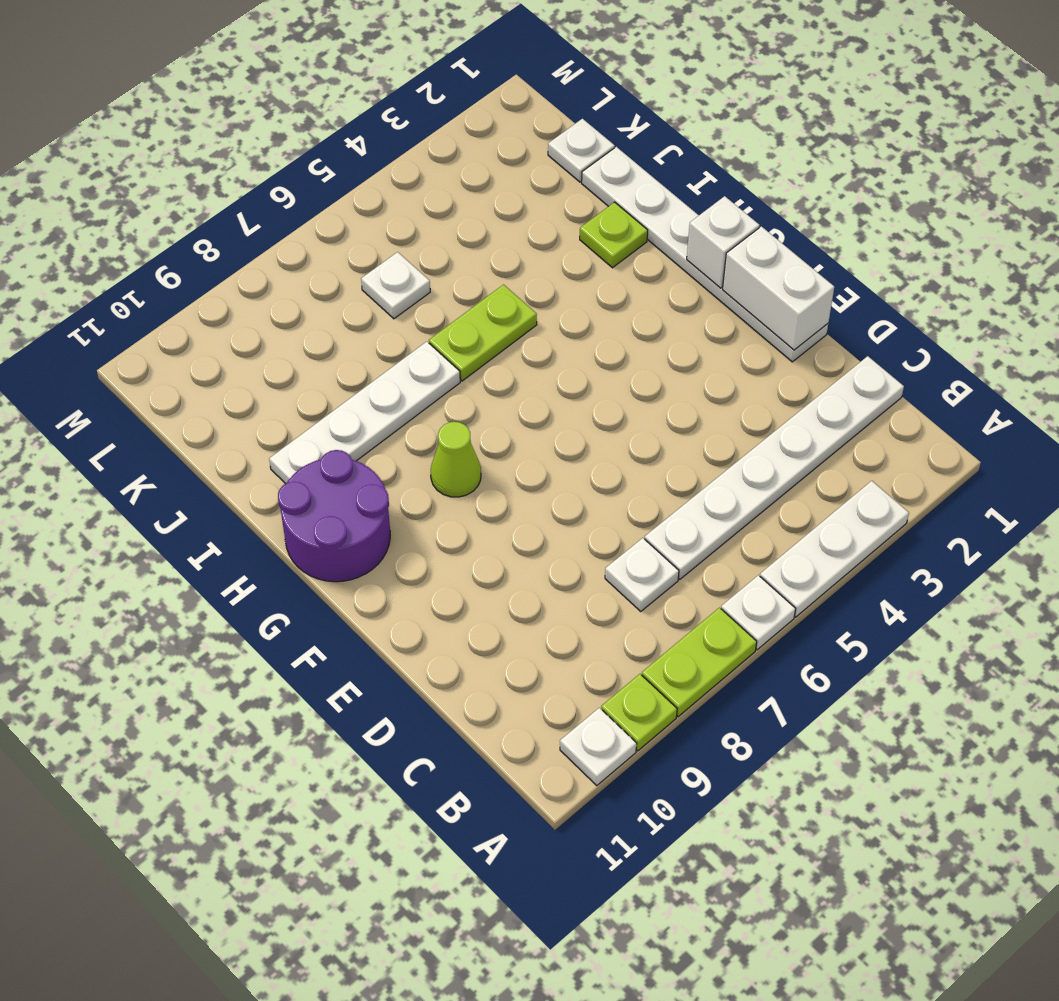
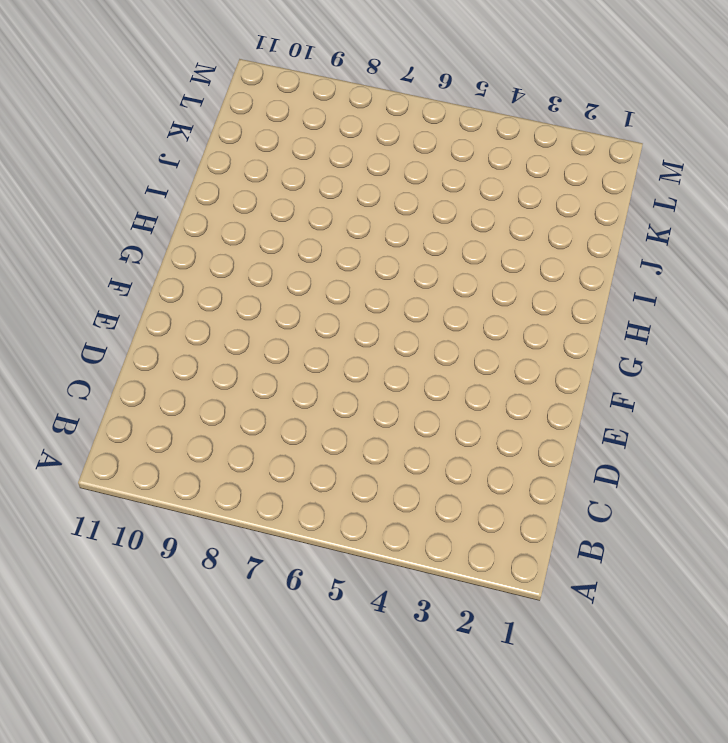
none -> white plate A3:A5 level 1
none -> white plate A6 level 1
none -> lime plate A7:A8 level 1

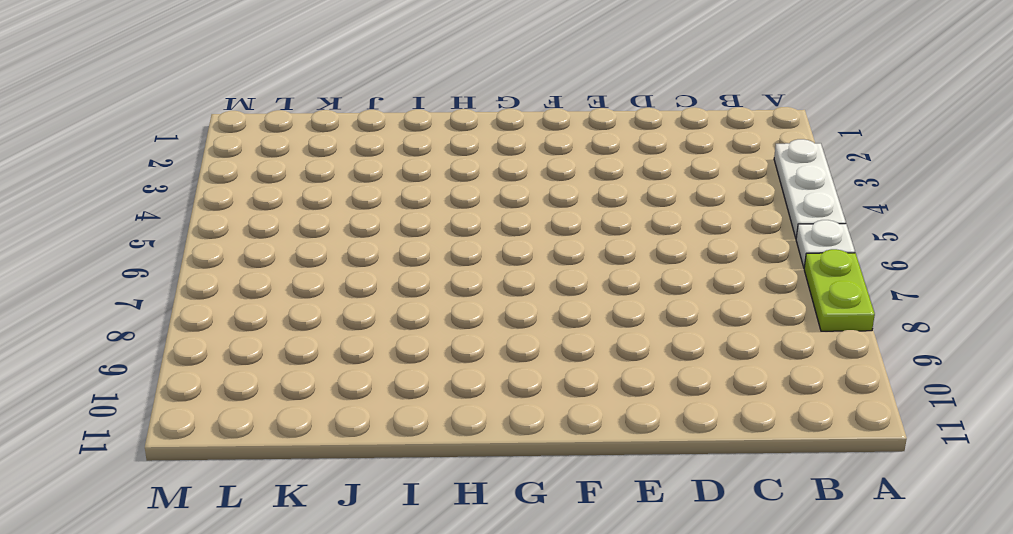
none -> lime plate A9 level 1
none -> white plate A10 level 1
none -> white plate C1:C6 level 1

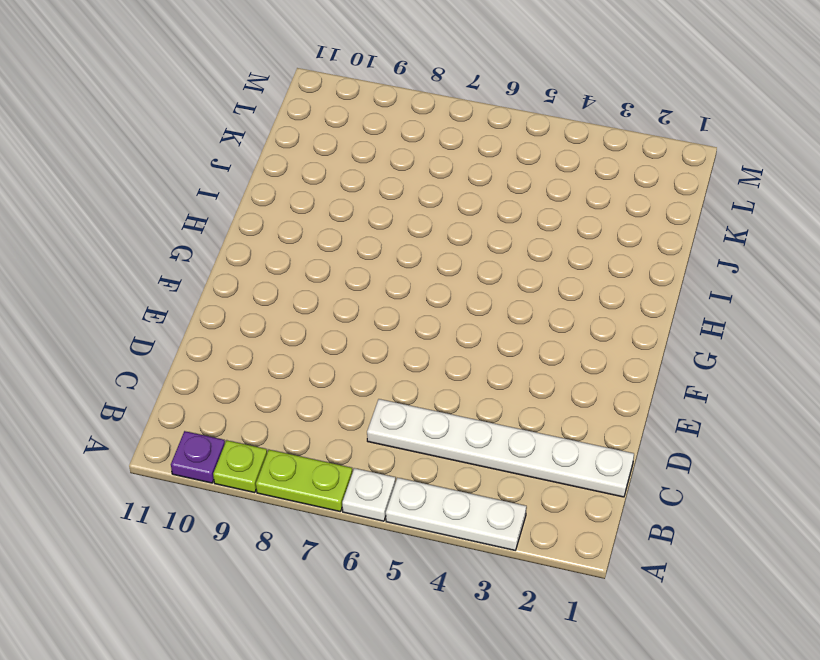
purple plate A10 level 1 -> white plate A10 level 1
none -> white plate C7 level 1
none -> white plate E1:J1 level 1
none -> lime cone G8 level 1

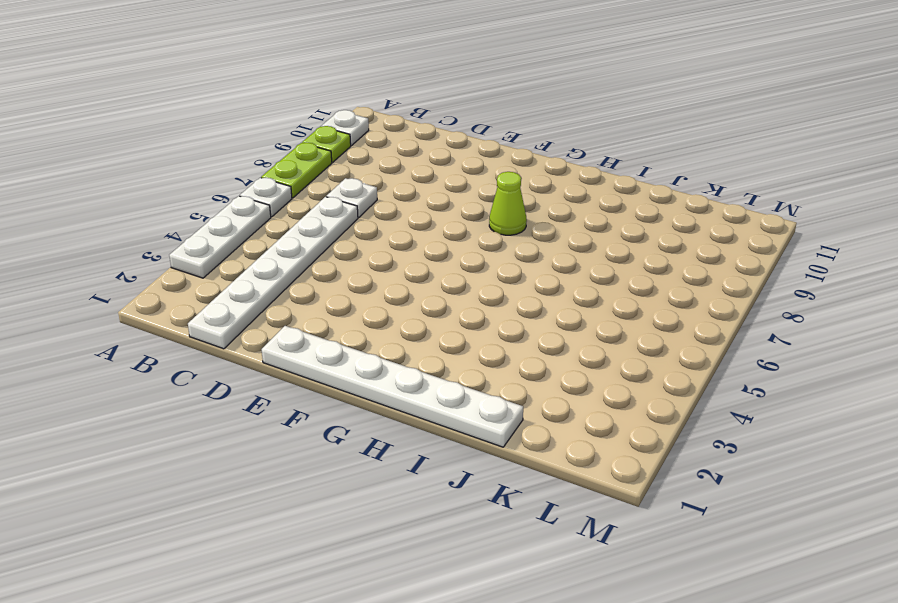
none -> purple round brick G10:H11 level 1
none -> lime plate I2 level 1
none -> lime plate I5:I6 level 1

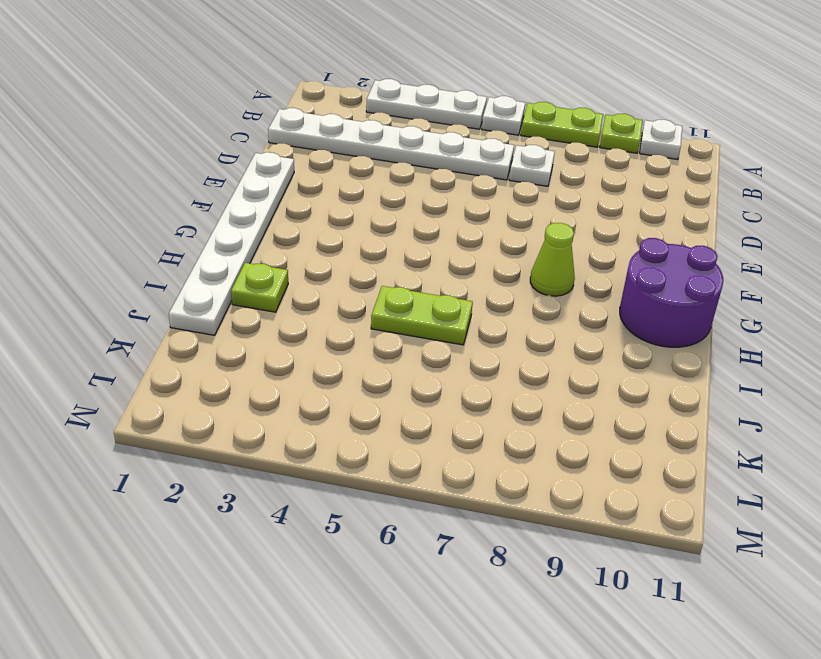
none -> white plate I7:I10 level 1
none -> white plate K1 level 1
none -> white plate K6 level 1

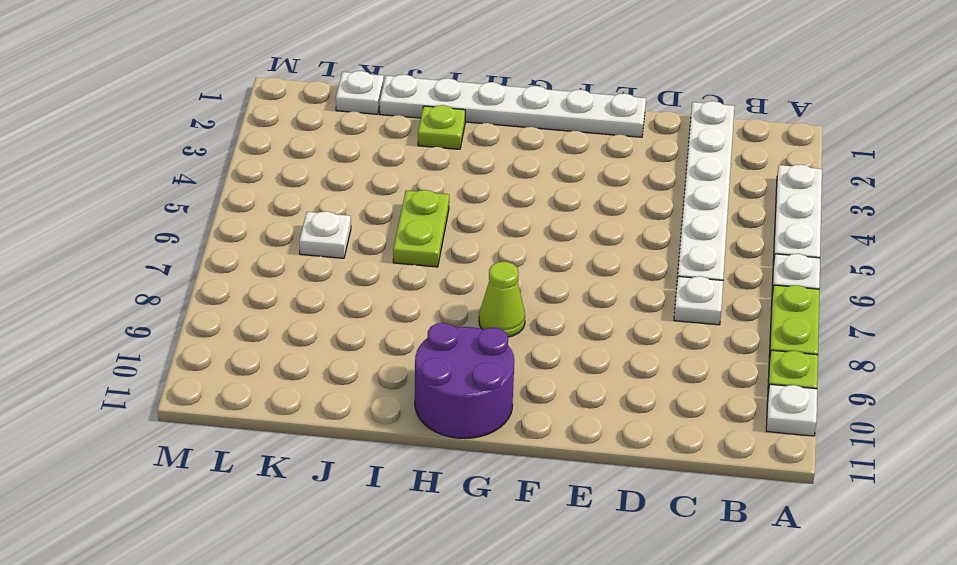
none -> white plate I7:I10 level 1
none -> white brick E1:F1 level 2
none -> white brick G1 level 2

